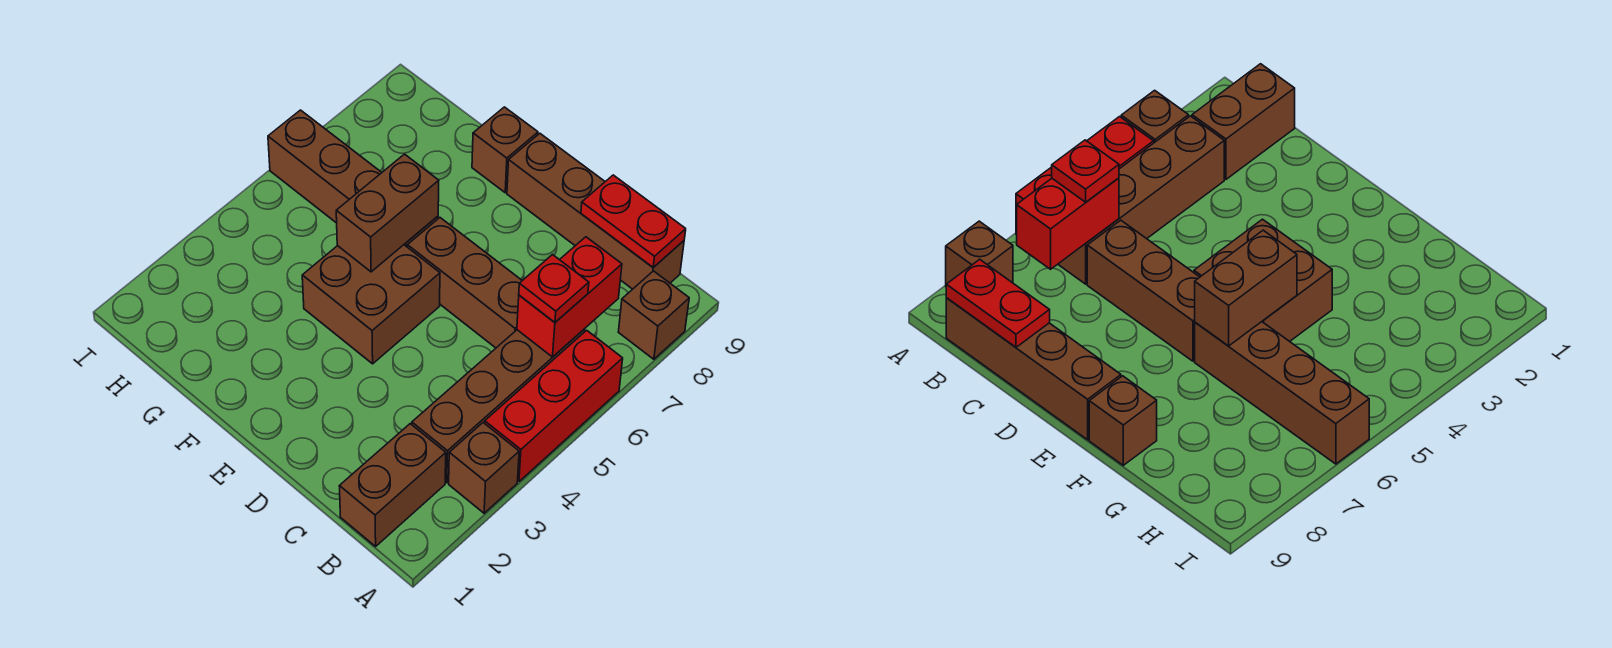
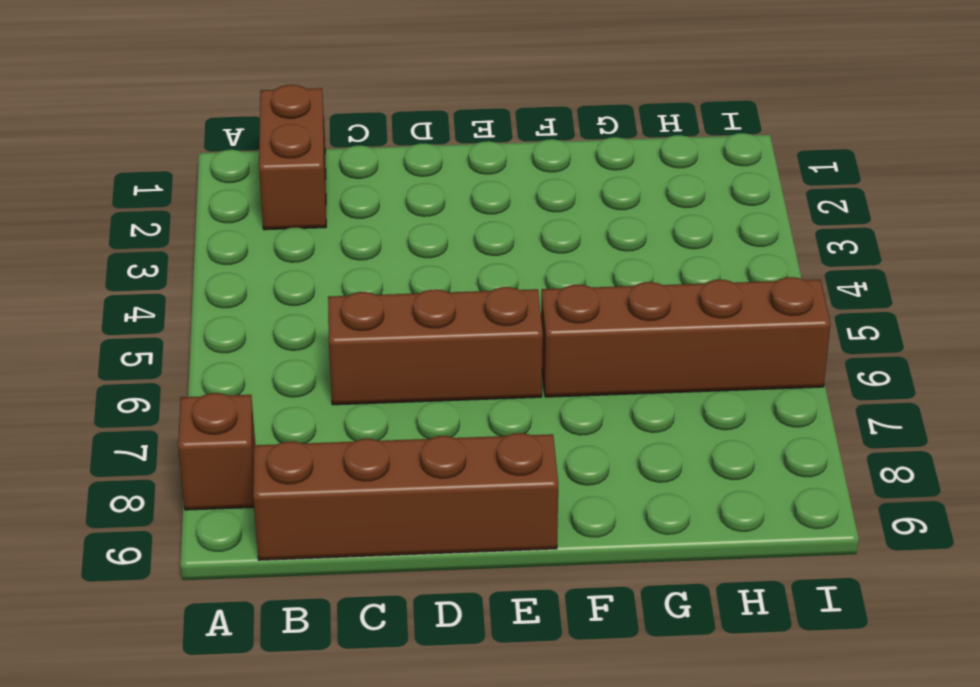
none -> brown brick A3 level 1
none -> red brick A4:A6 level 1
none -> brown brick B3:B6 level 1

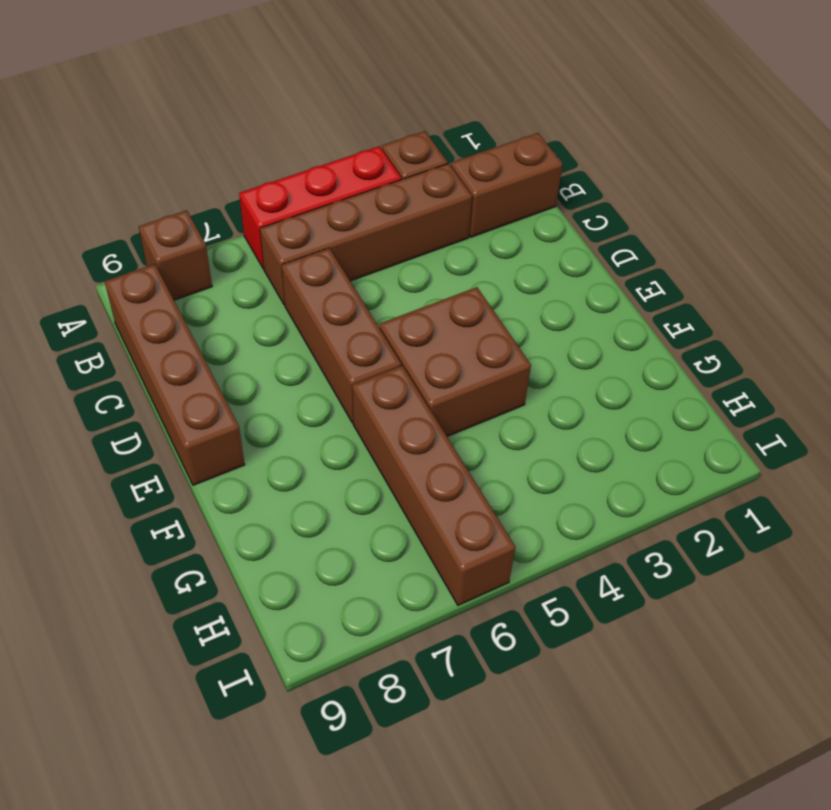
none -> brown brick F9 level 1
none -> red brick B6:B7 level 2
none -> red plate B9:C9 level 2

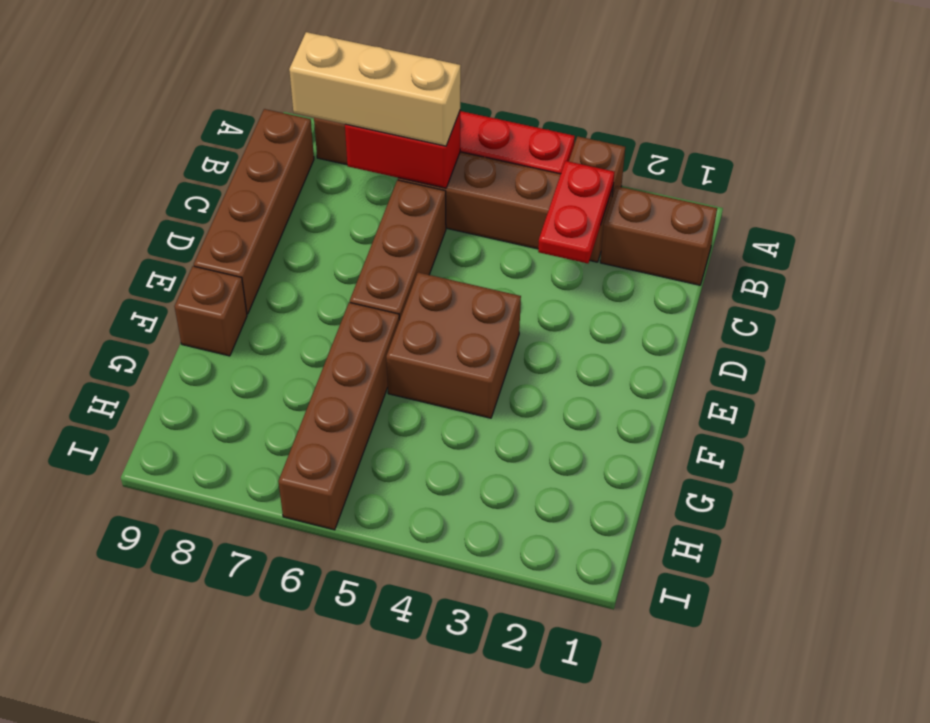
red plate B3:C3 level 2 -> red plate B9:C9 level 2
tan brick B6:B8 level 3 -> red plate B6 level 3
none -> brown brick F5:F6 level 2

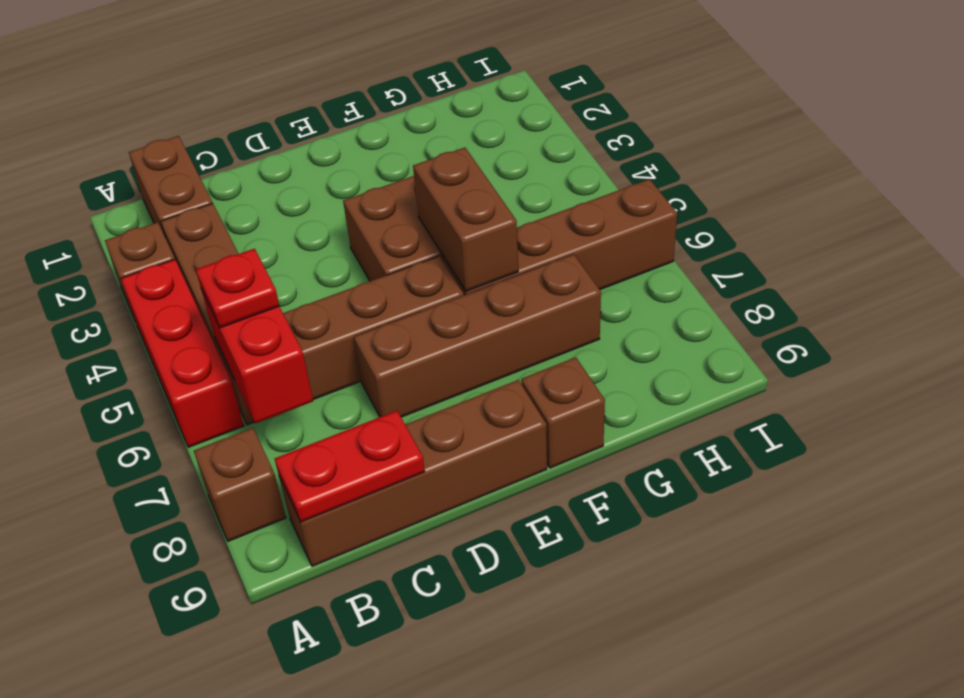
brown brick D7:G7 level 1 -> none

